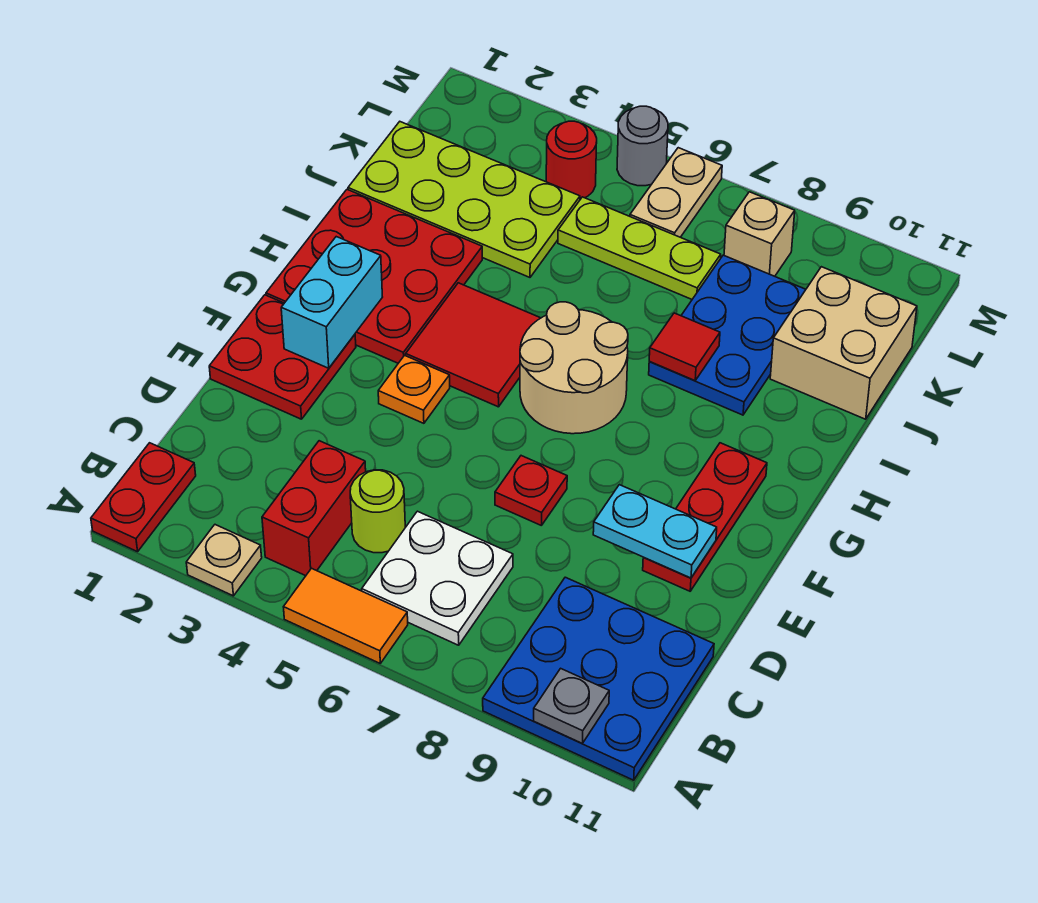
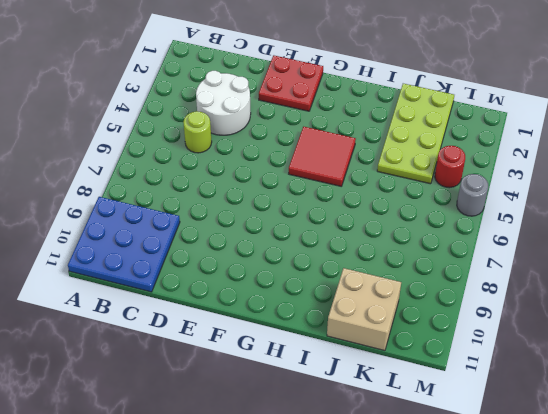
white round brick C3:D4 level 1 -> red brick B4:C4 level 1
none -> red plate A1:B1 level 1
none -> tan plate A3 level 1
none -> orange tile A5:A6 level 1

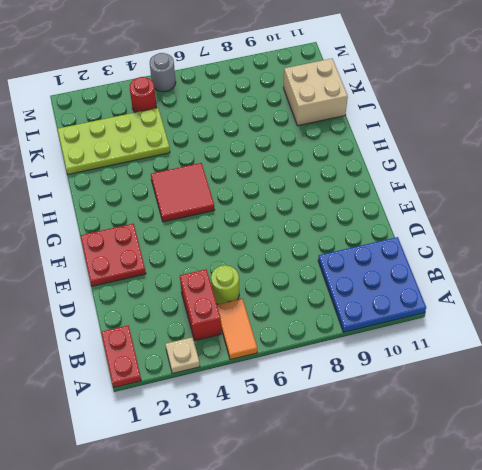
orange tile A5:B5 level 1 -> orange tile A5:A6 level 1
none -> white plate B6:C7 level 1
none -> red plate E7 level 1
none -> red plate E10:G10 level 1

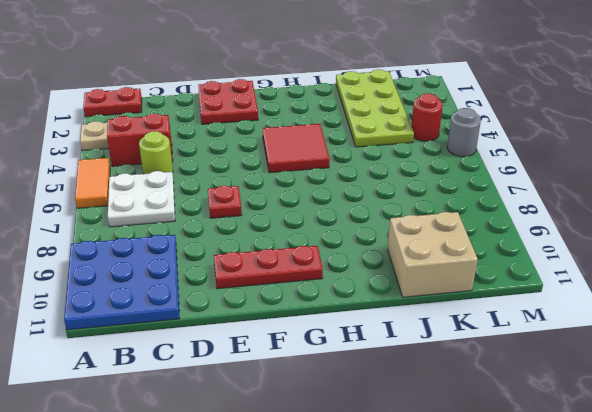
none -> orange plate F4 level 1
none -> red plate G1:I3 level 1
none -> tan round brick G6:H7 level 1

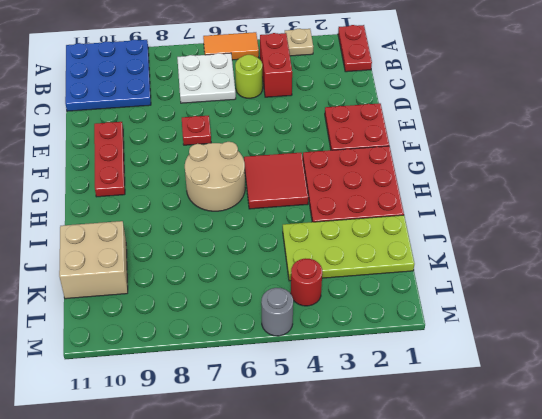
none -> orange plate F4 level 1
none -> blue plate I8:K9 level 1
none -> lime plate K5:K7 level 1

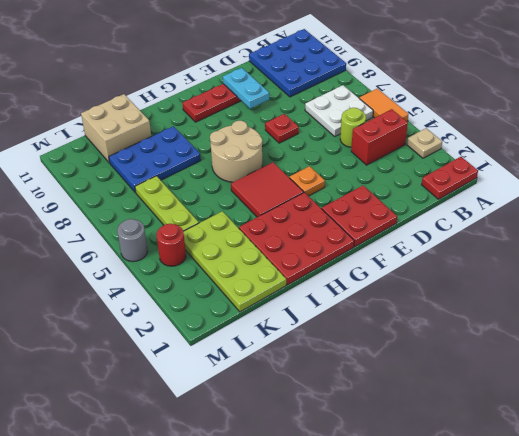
none -> tan plate L6:M6 level 1
none -> tan brick L8 level 1
none -> grey plate A10 level 2

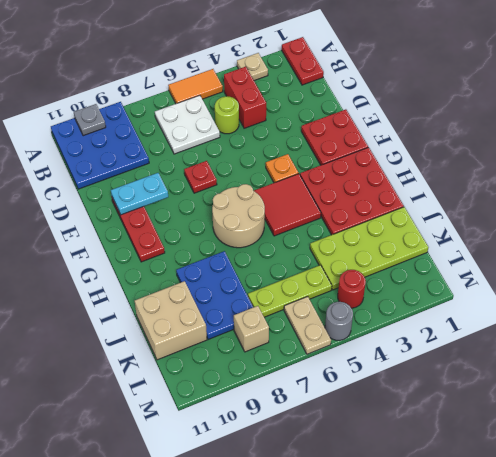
none -> cyan brick F2:G2 level 2
none -> red tile I8 level 2

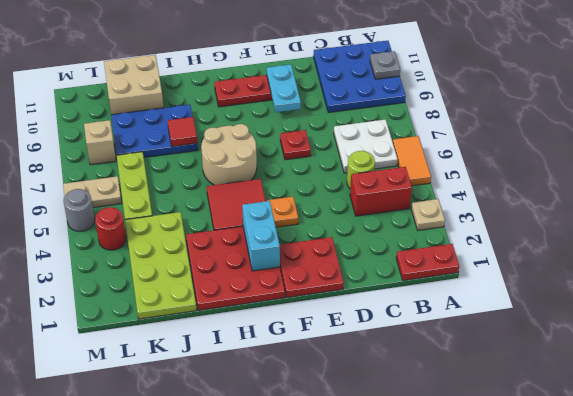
cyan brick G2:G3 level 2 -> cyan brick F2:G2 level 2

